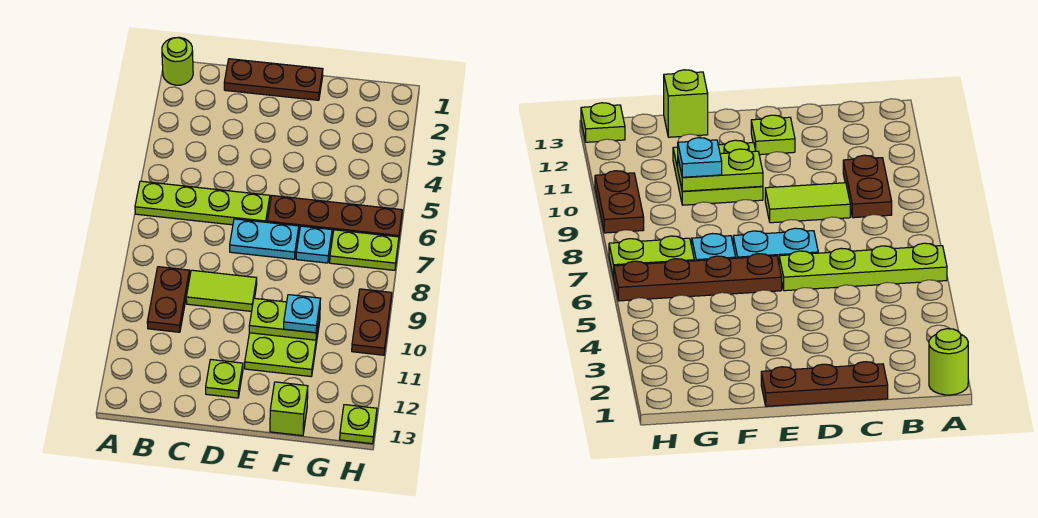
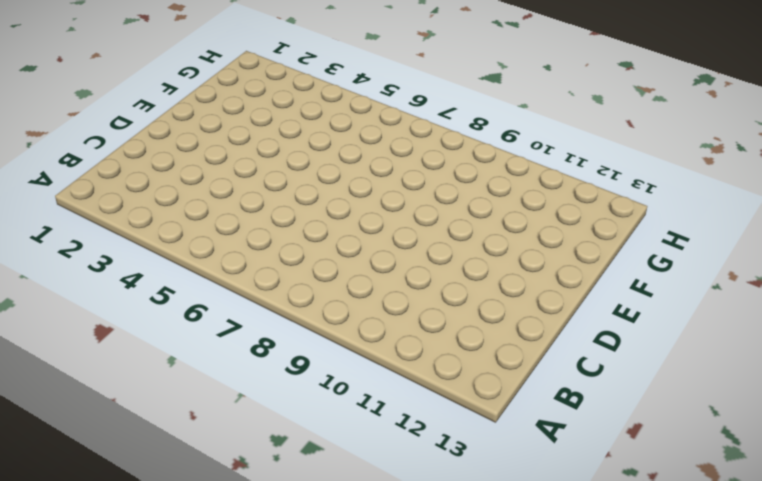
none -> lime round brick A1 level 1
none -> lime plate A6:D6 level 1
none -> brown plate B9:B10 level 1

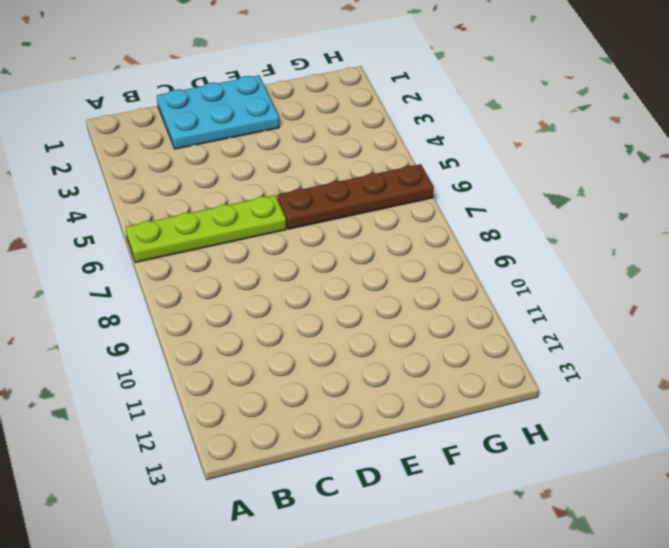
cyan plate C1:E2 level 1 -> brown plate C1:E1 level 1
none -> lime round brick A1 level 1
none -> brown plate B9:B10 level 1
none -> lime tile C9:D9 level 1

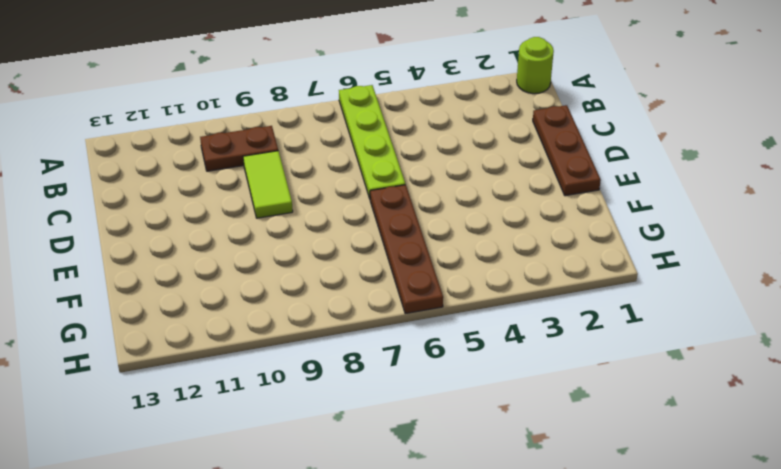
none -> cyan plate D7:E7 level 1
none -> lime plate D12 level 1
none -> lime plate E10:F11 level 1

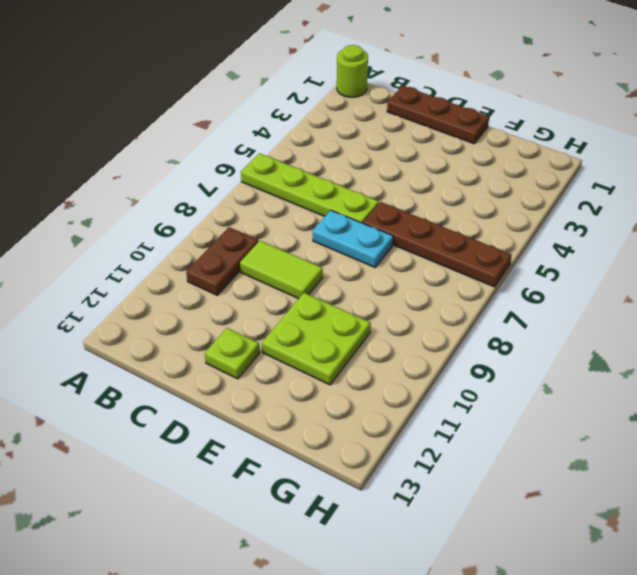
none -> cyan plate F7 level 1
none -> lime brick F13 level 1
none -> lime plate G7:H7 level 1

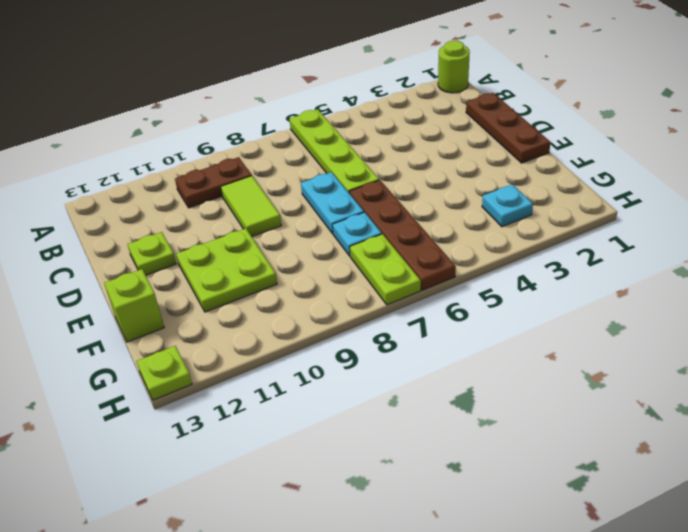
cyan plate G3 level 1 -> cyan plate F10 level 3
none -> brown plate H9:H10 level 1
none -> lime plate E10:F10 level 2

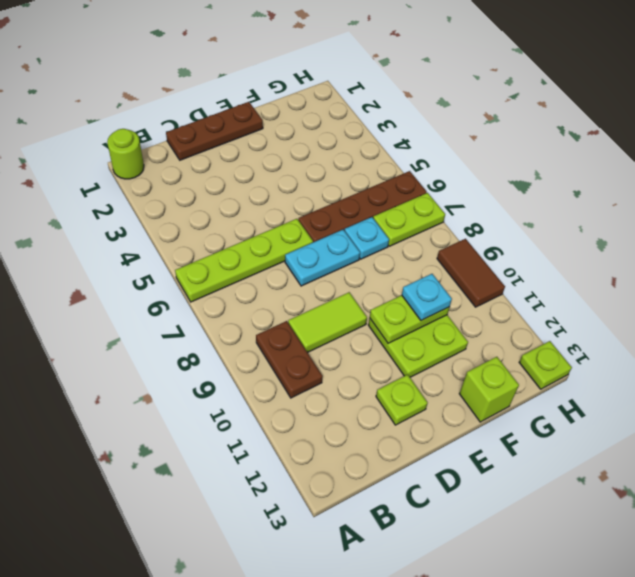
brown tile H9:H10 level 1 -> brown plate H9:H10 level 1

